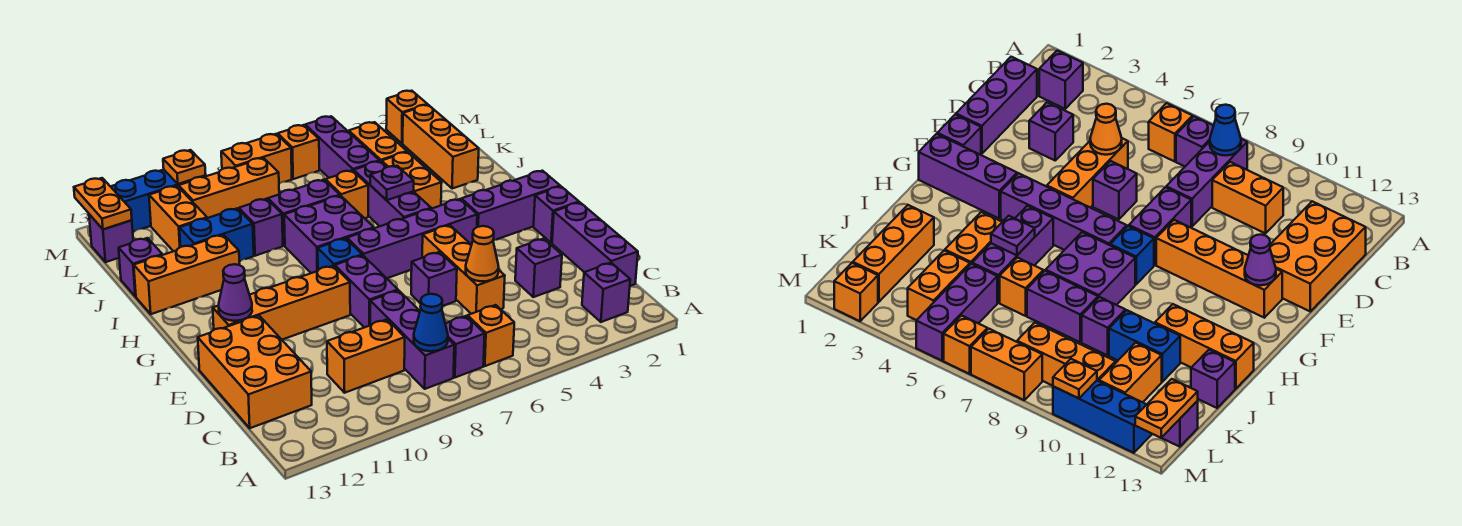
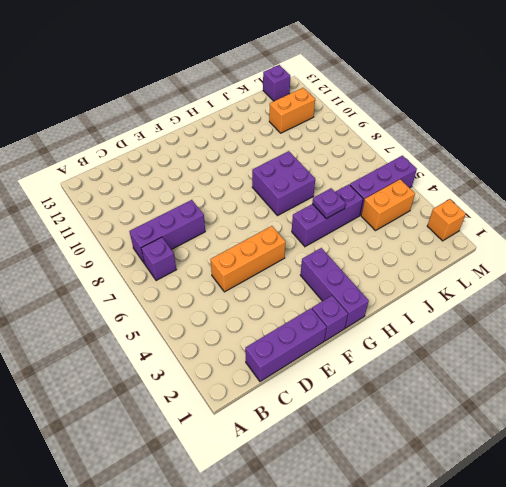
none -> purple brick B2 level 1
none -> orange brick B6 level 1
none -> orange brick C9:C10 level 1
none -> orange brick C12:E13 level 1

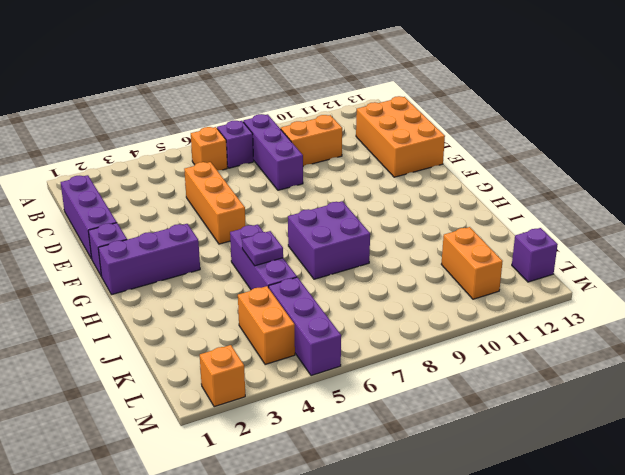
none -> purple brick B2 level 1
none -> purple brick D3 level 1
none -> purple brick E6 level 1
none -> purple brick E8:F8 level 1

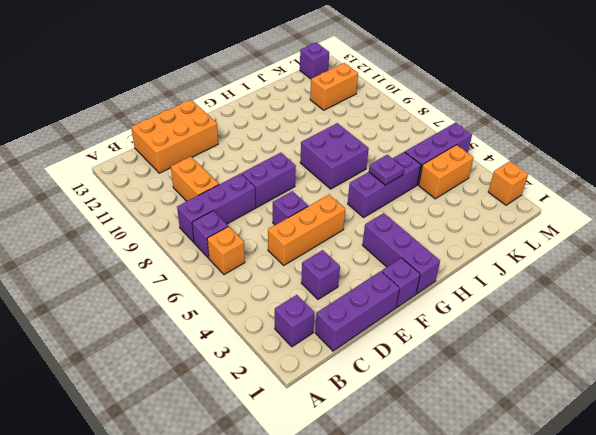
none -> orange brick F9:F12 level 1
none -> purple brick G4:G7 level 1
none -> blue brick G8 level 1
none -> orange brick I4:J4 level 1

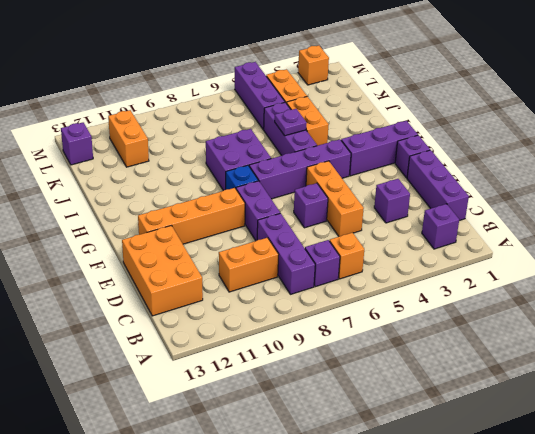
none -> orange brick I11:I13 level 1
none -> orange brick J2:L2 level 1
none -> orange brick J6 level 1
none -> purple brick J7:J8 level 1

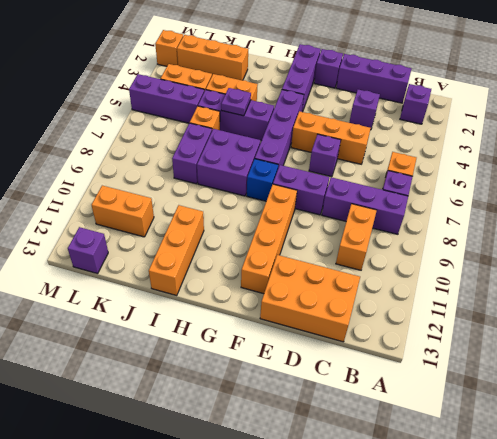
none -> purple brick J9 level 1
none -> blue brick J10:J11 level 1
none -> purple brick J13 level 1
none -> orange brick L8:L10 level 1

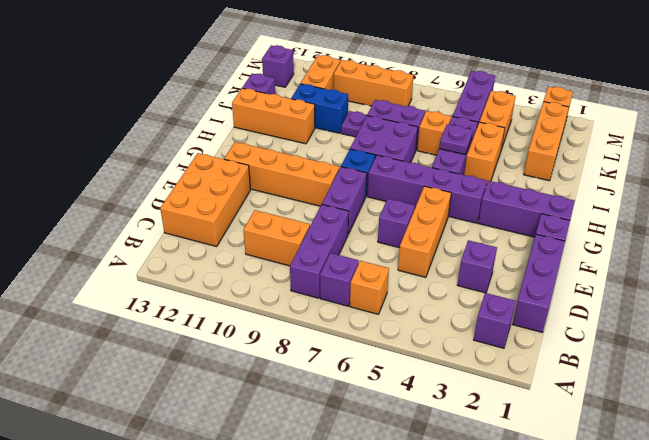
purple plate J9 level 1 -> purple brick J9 level 1
none -> orange brick M6 level 1
none -> orange brick M7:M8 level 1
none -> blue brick M10:M12 level 1
none -> blue cone B8 level 2

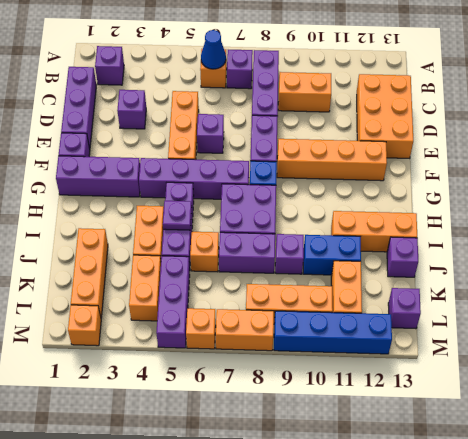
blue cone B6 level 2 -> blue cone B8 level 2
blue brick M9:M12 level 1 -> blue brick M10:M12 level 1
none -> orange cone D5 level 2
none -> purple cone F12 level 2
none -> orange plate L13:M13 level 2
none -> orange plate M10 level 2

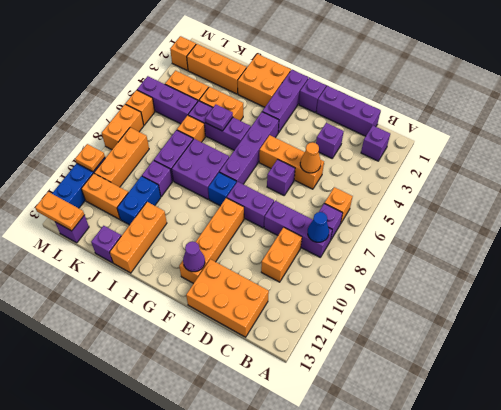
orange brick H1:I2 level 1 -> none

